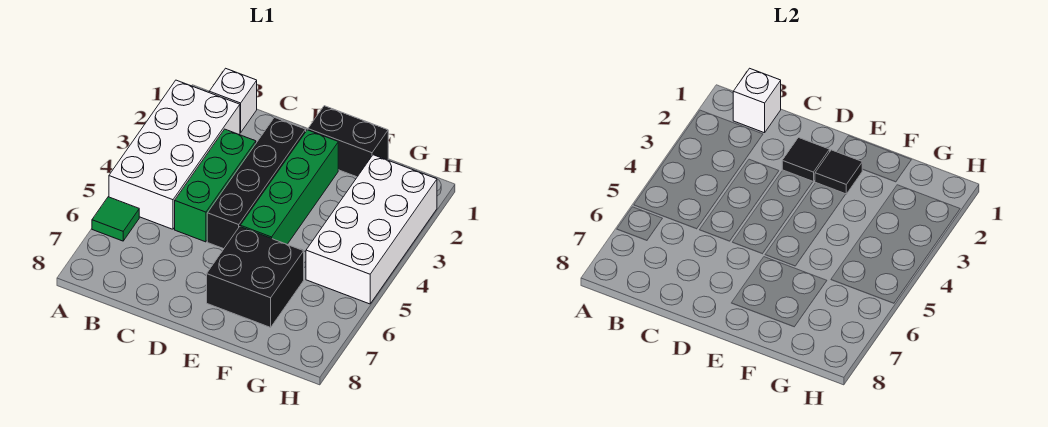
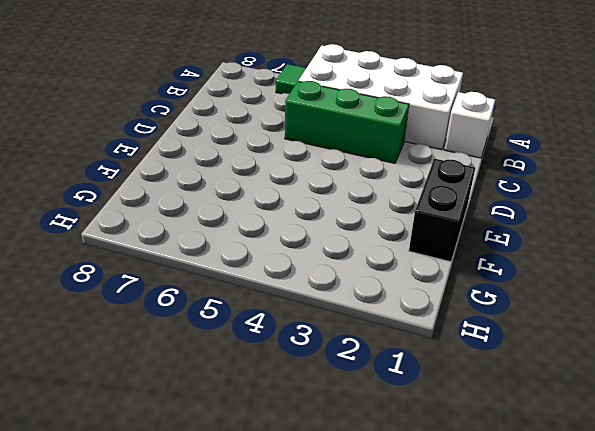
none -> black brick D2:D5 level 1
none -> green brick E2:E5 level 1
none -> black brick E6:F7 level 1

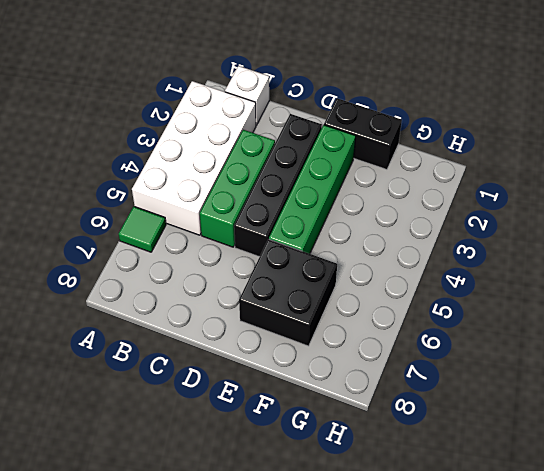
none -> white brick G2:H5 level 1
none -> white brick B1 level 2
none -> black tile D2 level 2

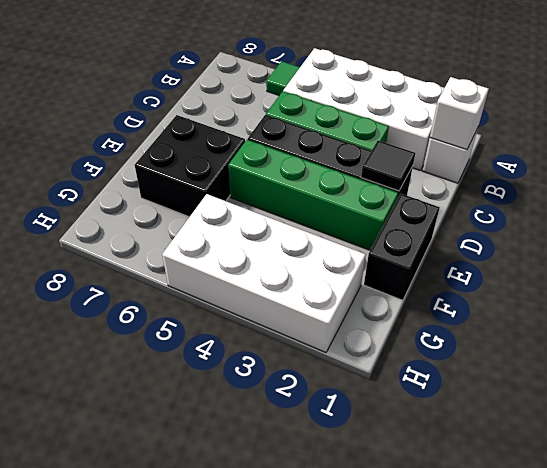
none -> black tile E2 level 2

